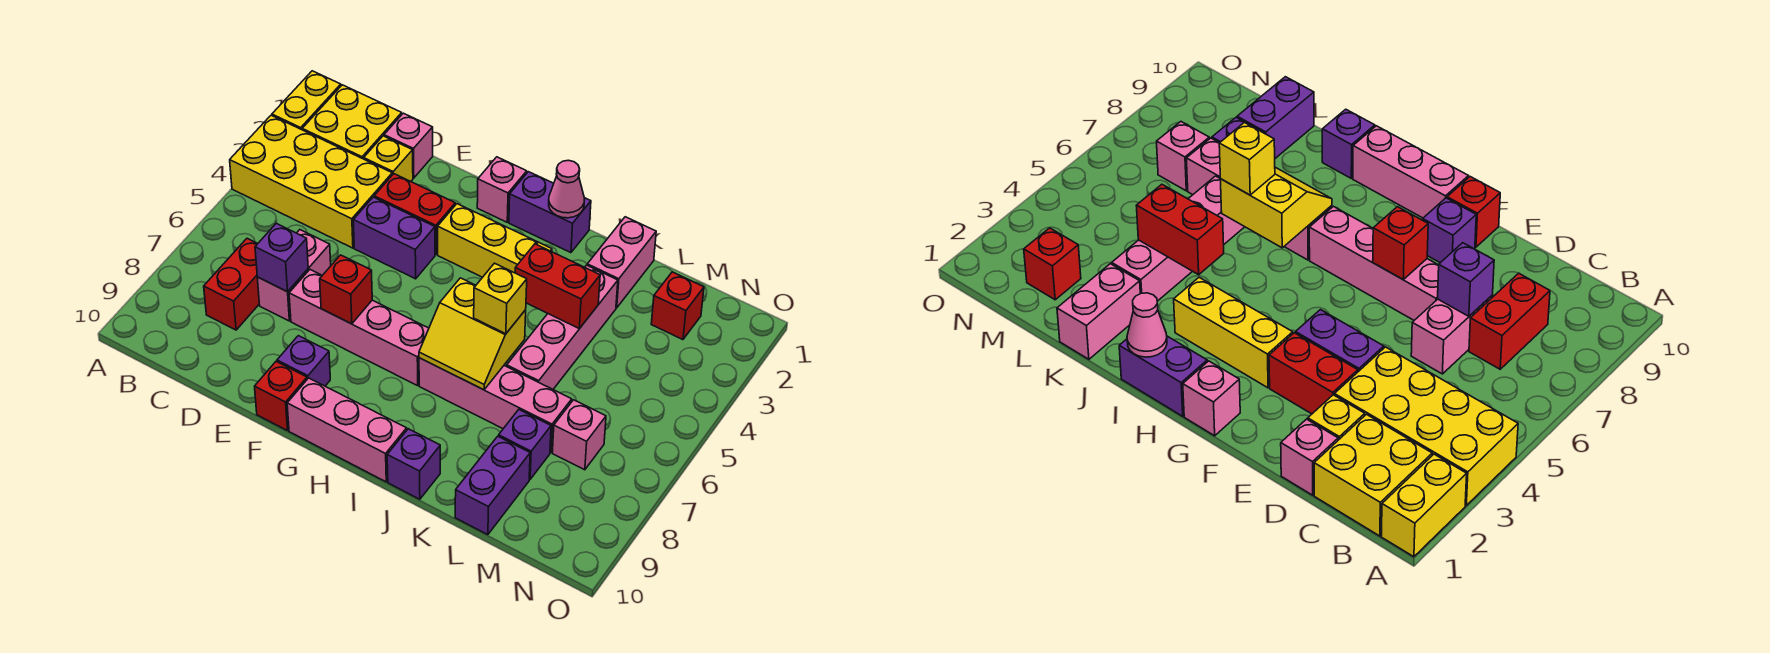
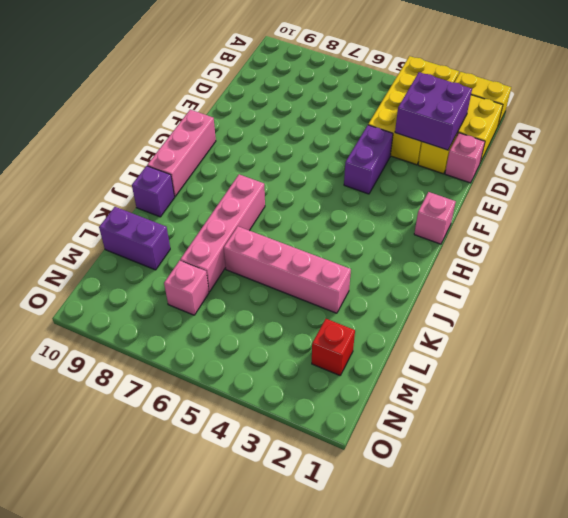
purple brick C2:D3 level 2 -> none
none -> red brick C7:C8 level 1
none -> pink brick D6:D7 level 1
none -> red brick E3:F3 level 1
none -> pink brick E7:H7 level 1

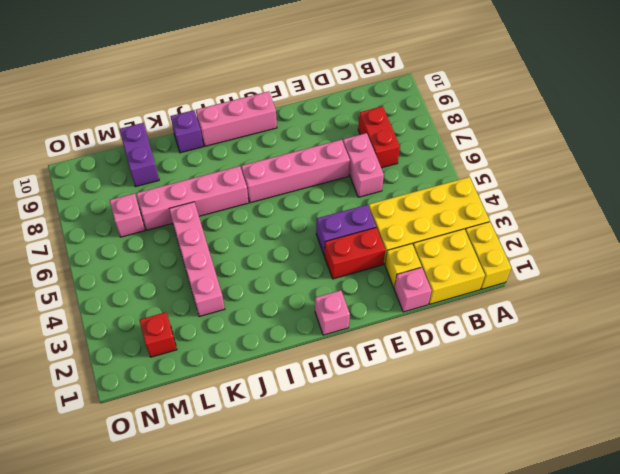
none -> purple brick F9 level 1
none -> red brick F10 level 1
none -> yellow brick G3:I3 level 1
none -> purple brick H1:I1 level 1

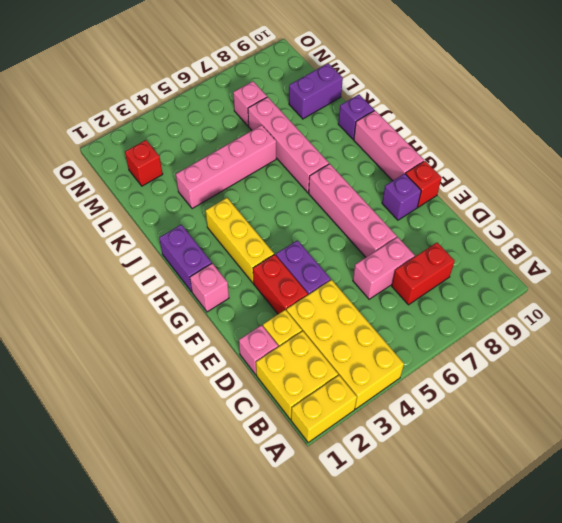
none -> pink brick K1:K2 level 1
none -> purple brick L8 level 1
none -> purple brick D7 level 2
none -> red brick F7 level 2

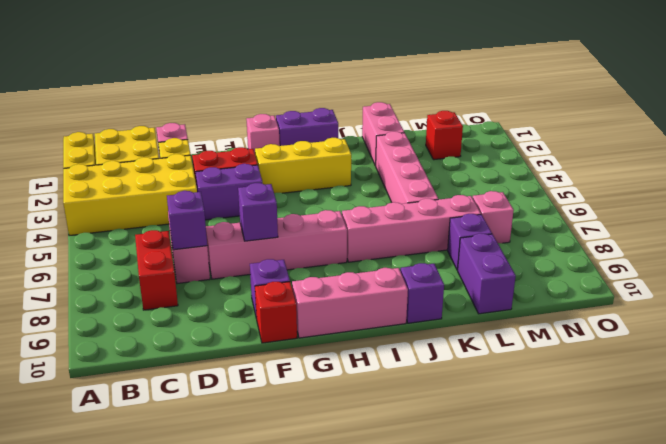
purple brick F7 level 2 -> red brick F7 level 2
none -> pink cone I1 level 2
none -> yellow slope I6:J7 level 2 top 6
none -> red brick J4:K4 level 2
none -> yellow brick J6 level 3

